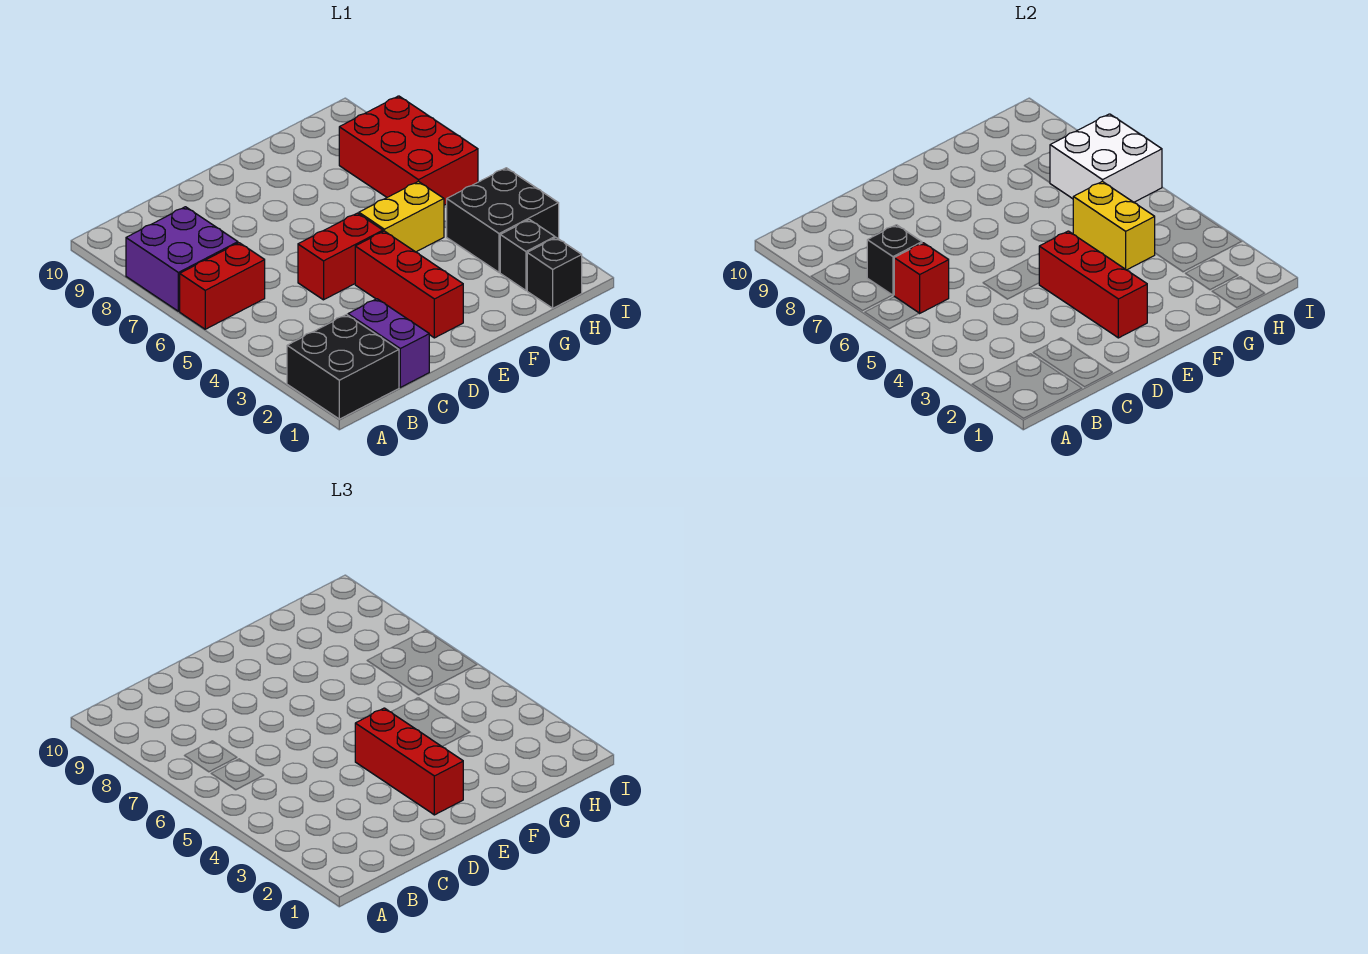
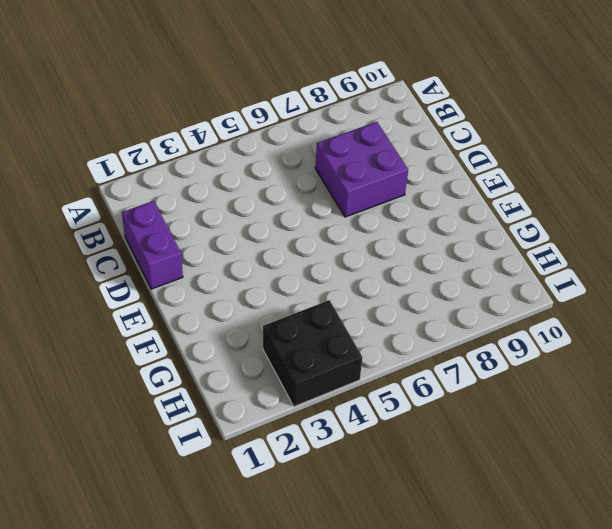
purple brick C1:D1 level 1 -> purple brick C1:C2 level 1
purple brick C7:D8 level 1 -> purple brick A7:B8 level 1
none -> black brick A1:B2 level 1
none -> red brick A6:B6 level 1
none -> red brick D5:E5 level 1

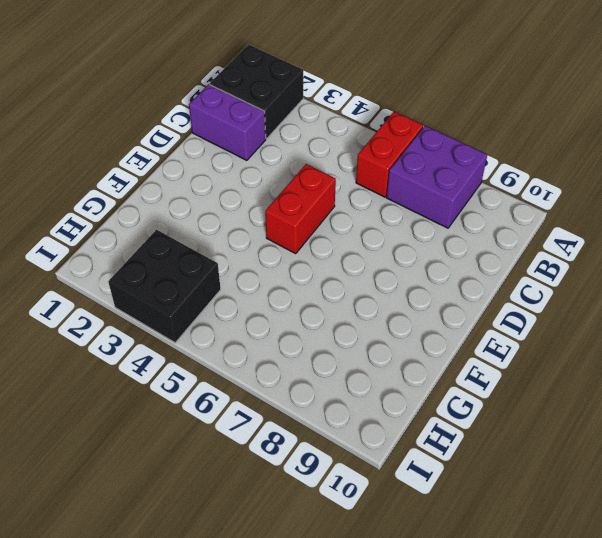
none -> red brick E2:E4 level 1
none -> yellow brick F5:G5 level 1
none -> black brick H1 level 1

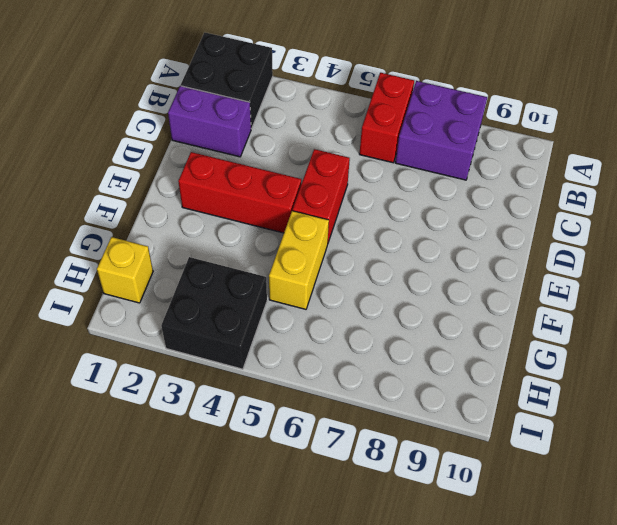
yellow brick H1 level 1 -> black brick H1 level 1
none -> black brick H2 level 1
none -> red brick H6:I8 level 1
none -> red brick B6 level 2

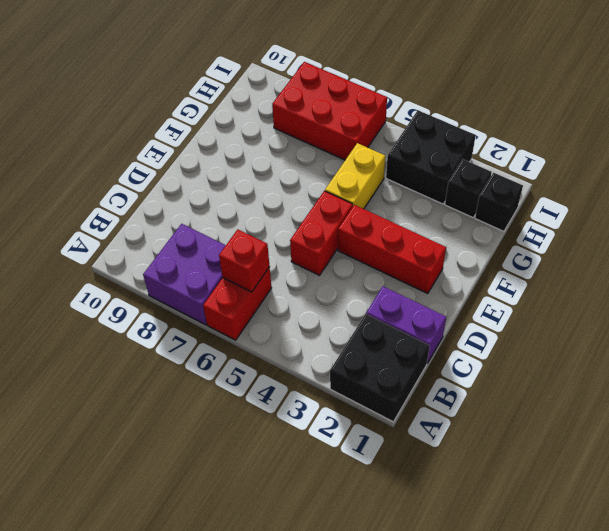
none -> black brick B7 level 2
none -> red brick E2:E4 level 2
none -> yellow brick G4:G5 level 2

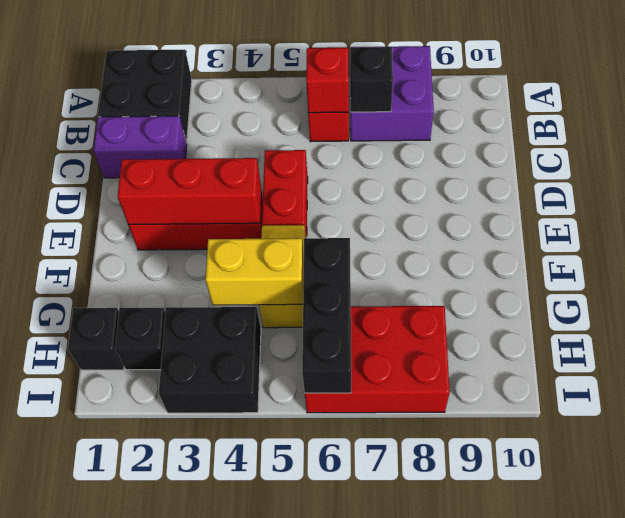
black brick G6:I6 level 2 -> white brick H6:I7 level 2
none -> red brick E2:E4 level 3

